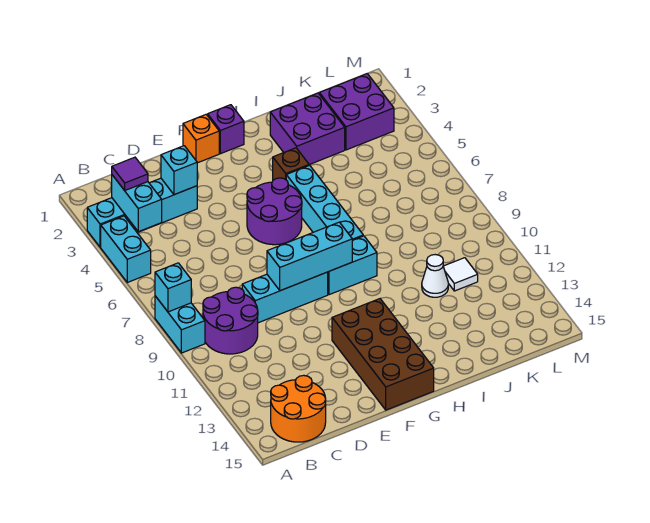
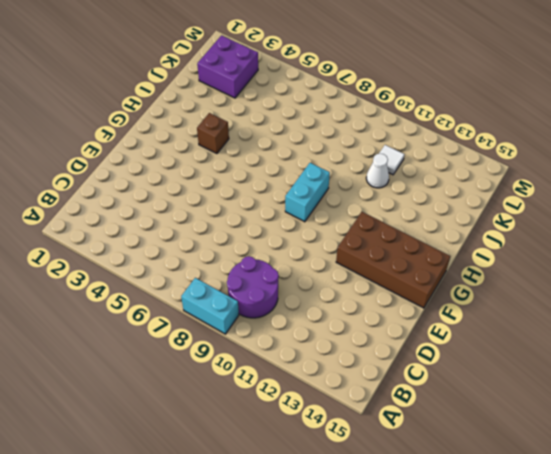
none -> cyan brick A3:D3 level 1
none -> cyan brick A4:A5 level 1
none -> orange round brick B14:C15 level 1

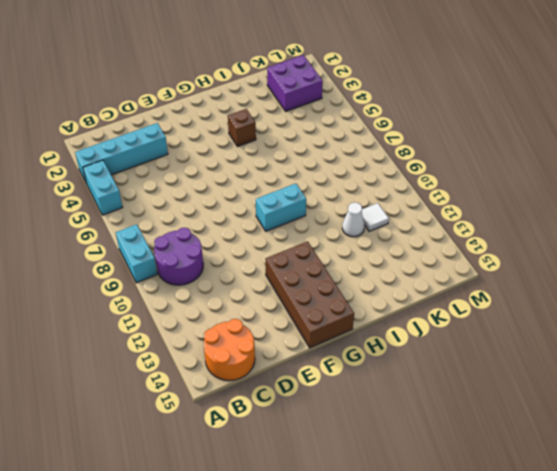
none -> cyan brick D9:F9 level 1
none -> orange brick F1 level 1
none -> purple round brick F5:G6 level 1

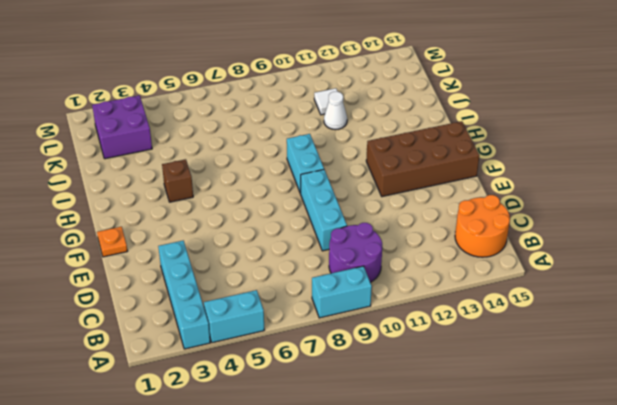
orange plate F1 level 1 -> orange brick F1 level 1
none -> purple round brick F5:G6 level 1
none -> purple brick G1 level 1
none -> cyan brick H5:H8 level 1

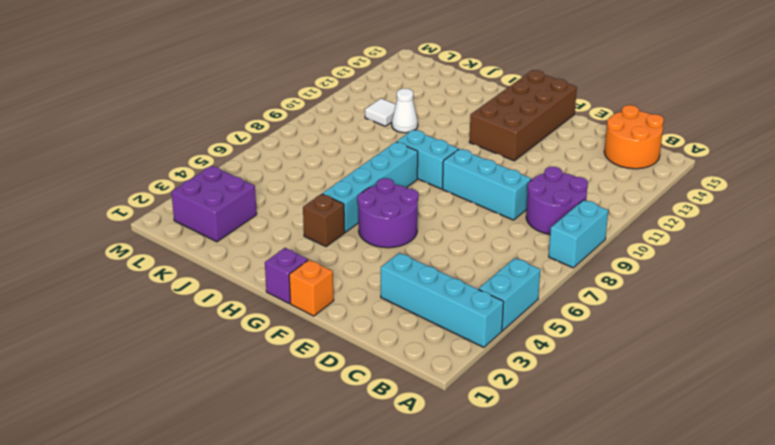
none -> purple brick I2:J3 level 1
none -> cyan brick A8 level 2
none -> cyan brick B3:B4 level 2

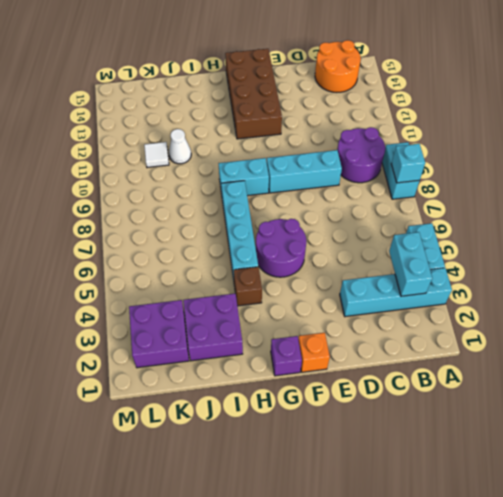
none -> cyan brick D3 level 2
none -> cyan brick E9:G9 level 2
none -> purple tile B3 level 3

